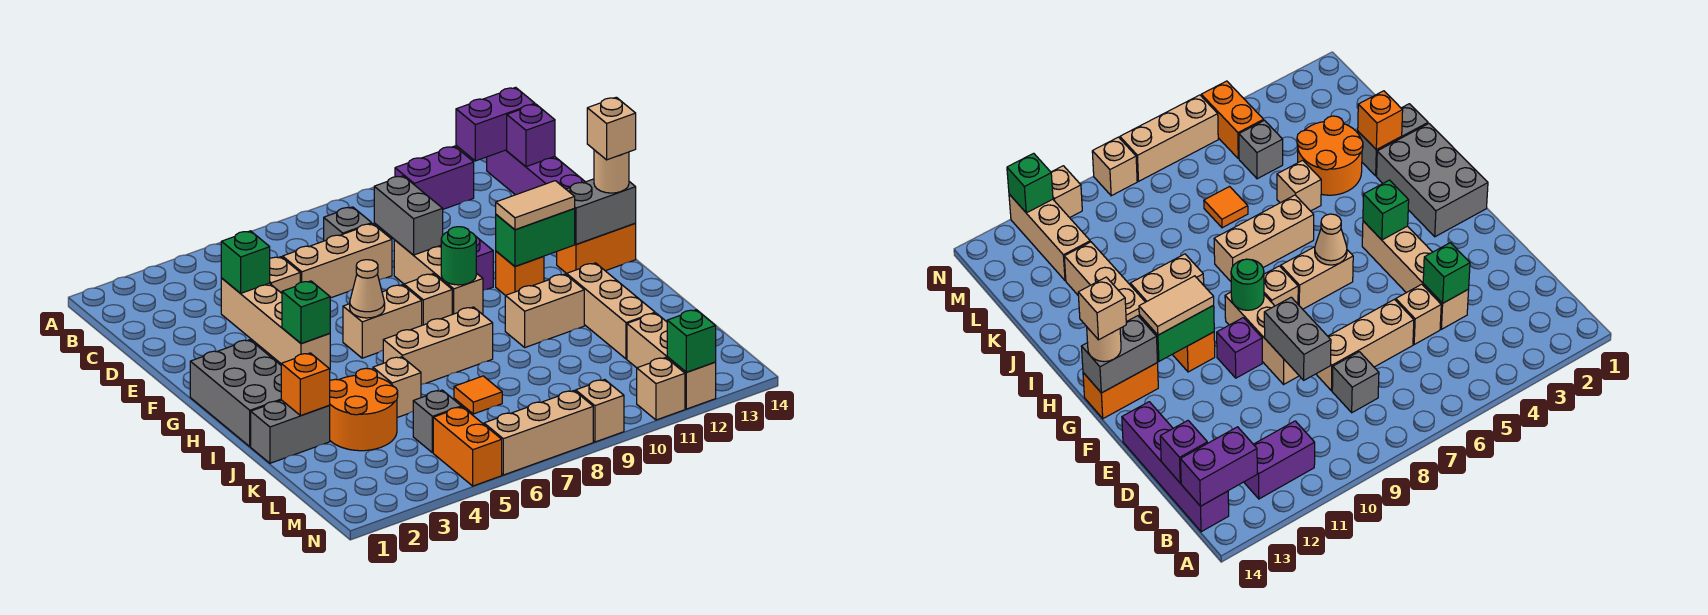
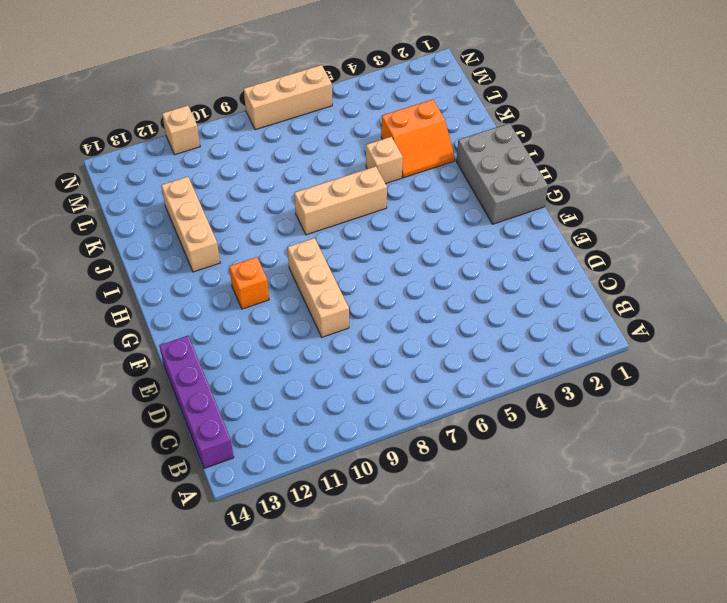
orange slope J3:K4 level 1 top K -> orange round brick J3:K4 level 1
none -> purple brick B11:B12 level 1
none -> grey brick C8 level 1
none -> tan brick D4:G4 level 1
none -> tan brick D5 level 1

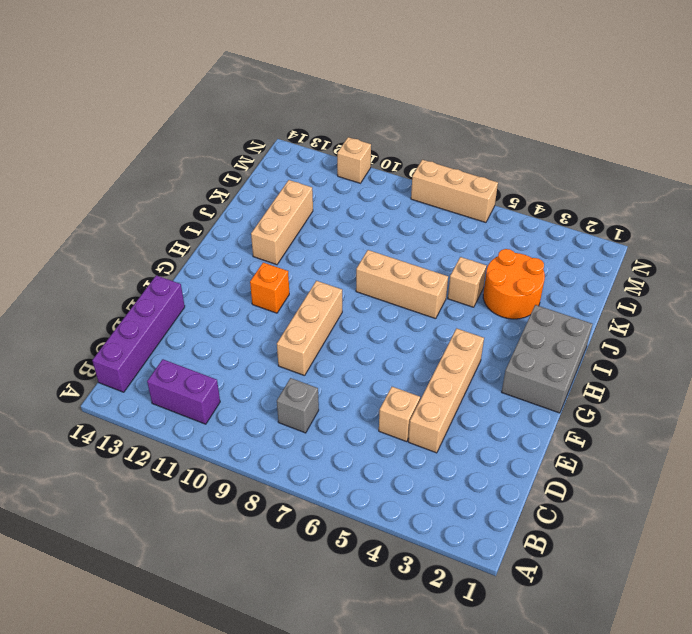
none -> tan brick D6:D8 level 1
none -> purple brick F10 level 1
none -> tan brick G6:G7 level 1
none -> tan brick G8 level 1

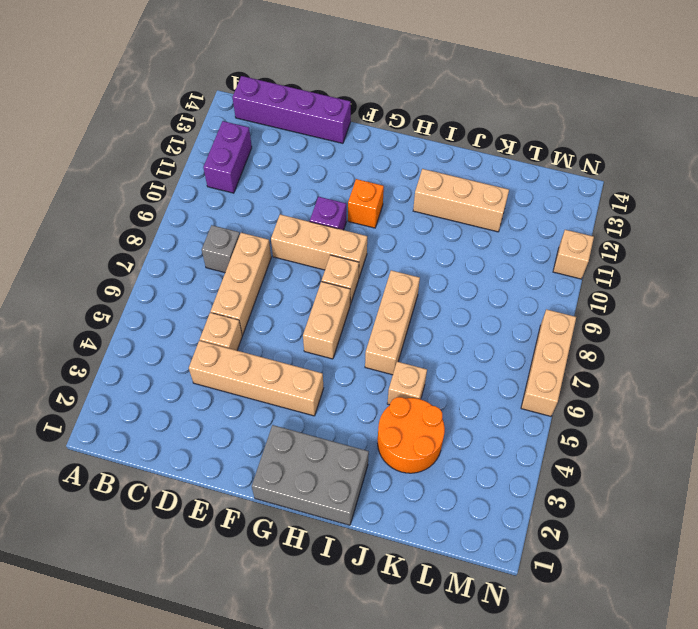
none -> orange brick G13:G14 level 1
none -> tan brick I10:I11 level 1
none -> grey brick J1:J2 level 1
none -> orange tile K7 level 1

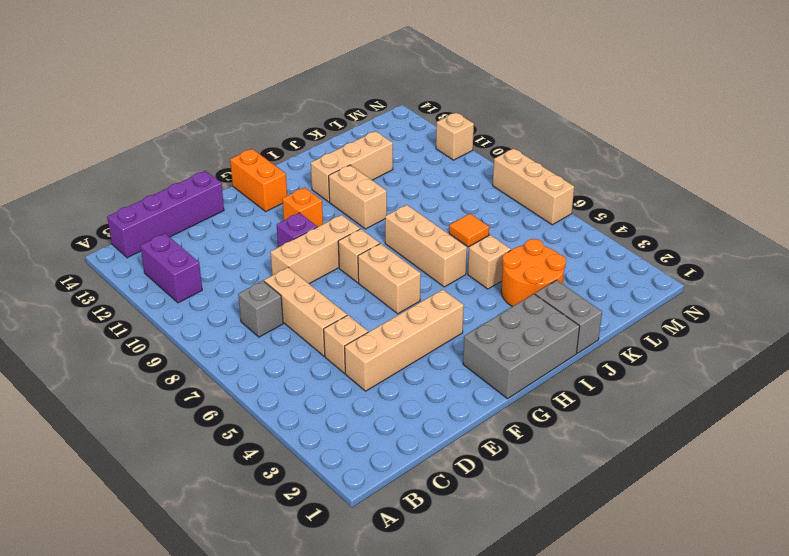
none -> grey brick L5 level 1
none -> tan brick L12:N12 level 1
none -> orange brick M5:N5 level 1
none -> tan brick N9 level 1

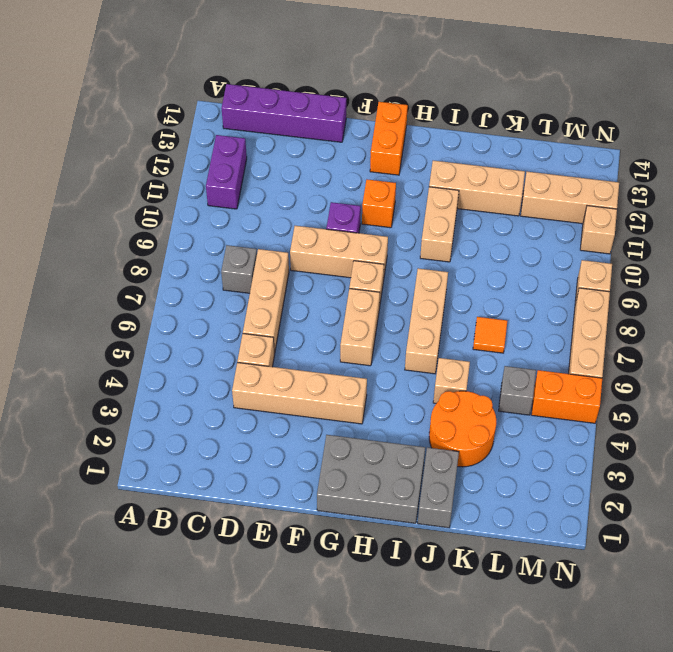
none -> purple brick B13:B14 level 2
none -> purple brick C14 level 2
none -> green brick D4 level 2
none -> grey brick D9:E9 level 2

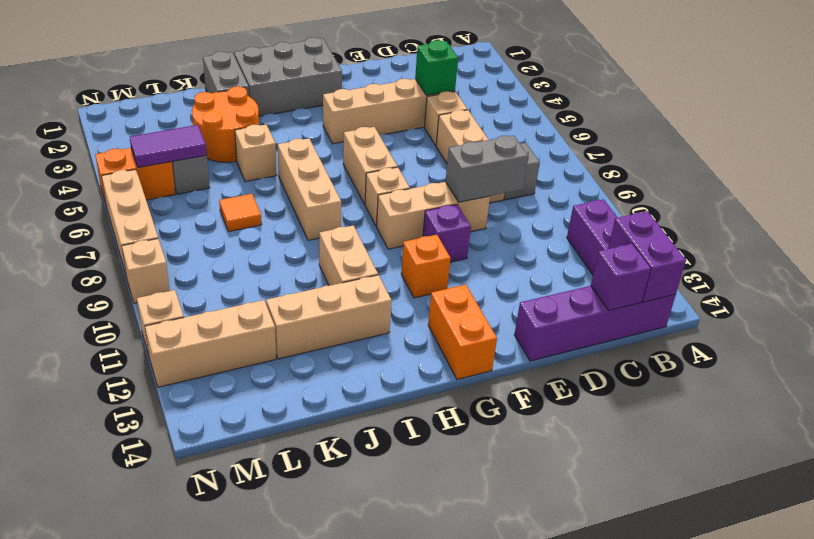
purple tile L5:M5 level 2 -> none
none -> green brick G4 level 2
none -> tan cone G6 level 2
none -> green round brick G9 level 2
none -> green brick G11:G12 level 2

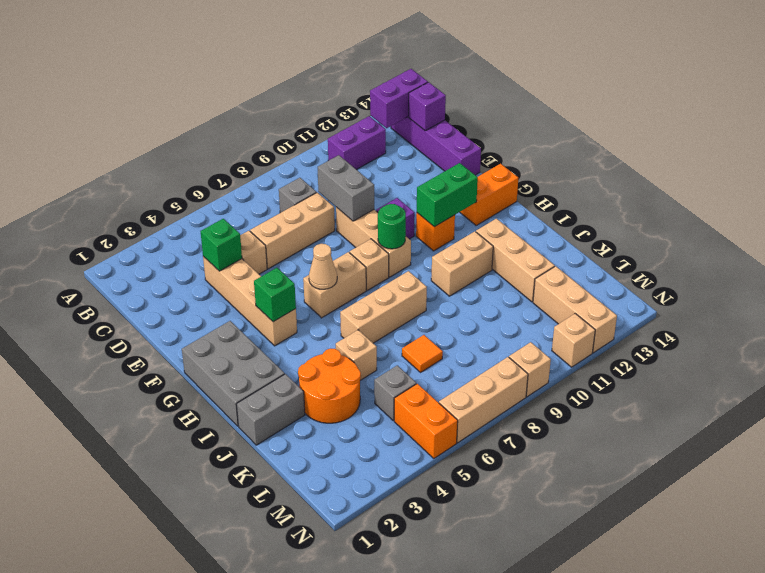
none -> grey brick G13:G14 level 2
none -> orange brick J2 level 2
none -> green brick N12 level 2
none -> tan tile G11:G12 level 3

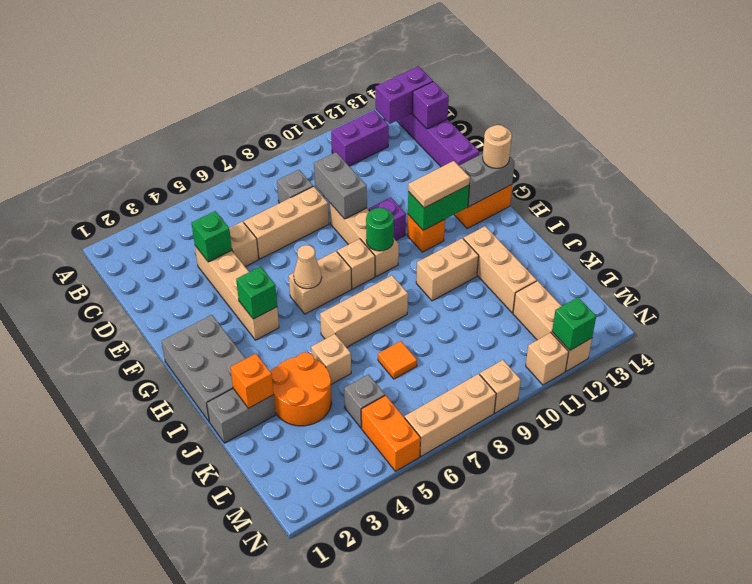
none -> tan brick G14 level 4

